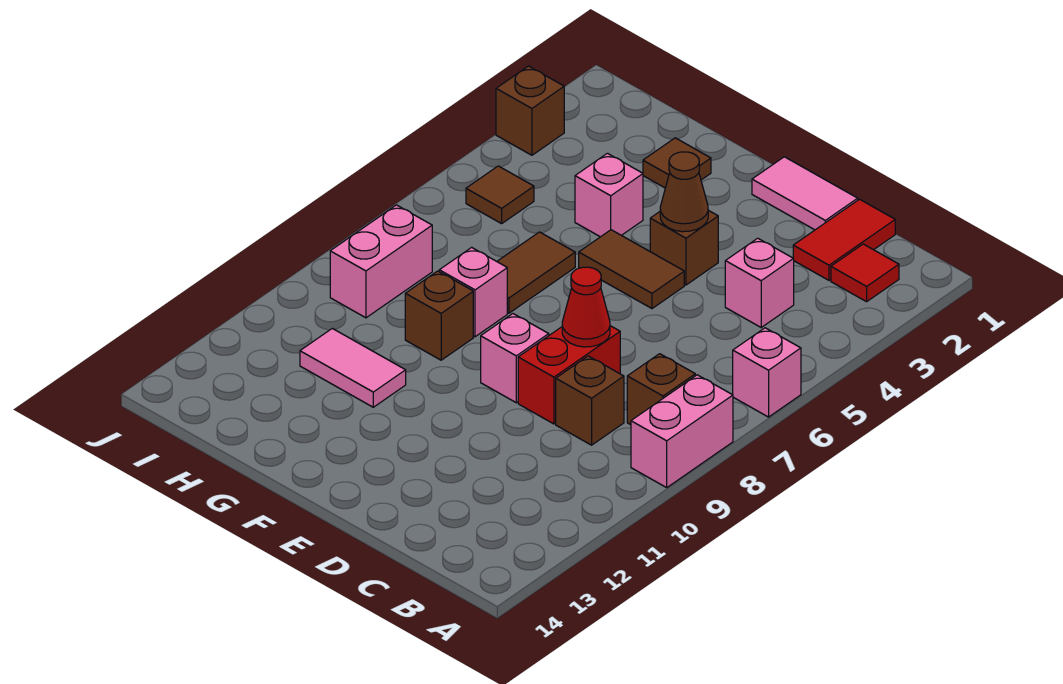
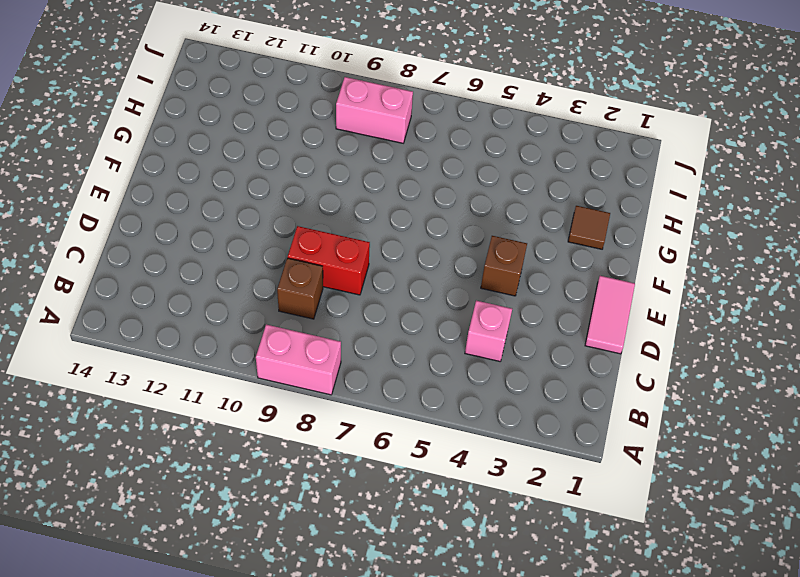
none -> pink brick A6 level 1
none -> red tile B2 level 1
none -> brown brick B8 level 1

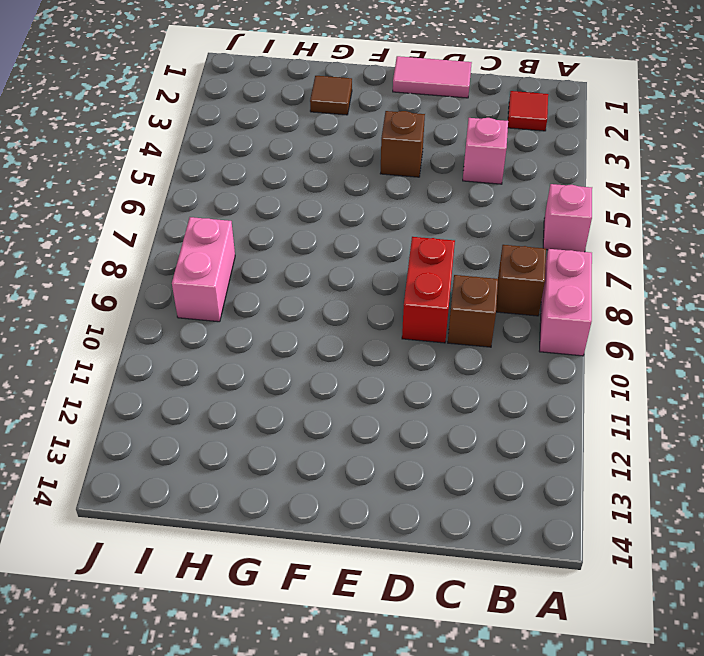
none -> red tile C1:C2 level 1
none -> brown tile E5:F5 level 1
none -> pink brick E9 level 1

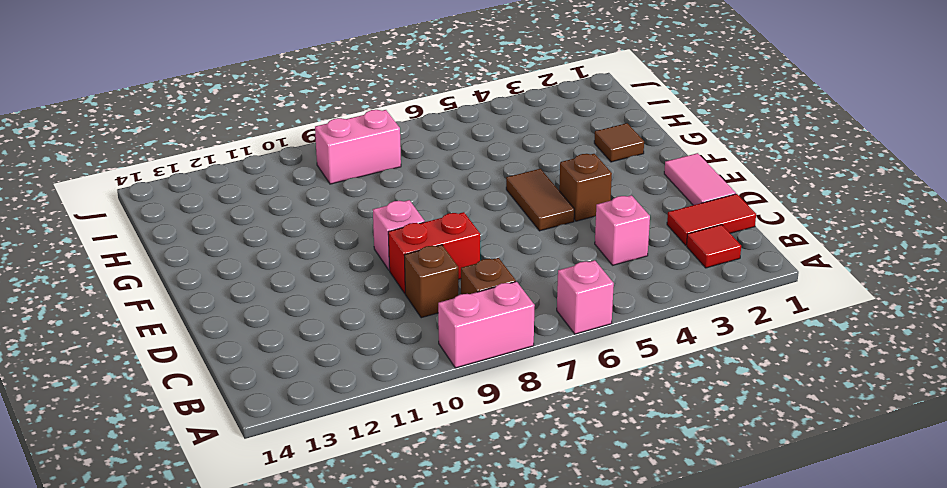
none -> pink brick G4 level 1
none -> brown tile G6:G7 level 1
none -> pink brick G8 level 1

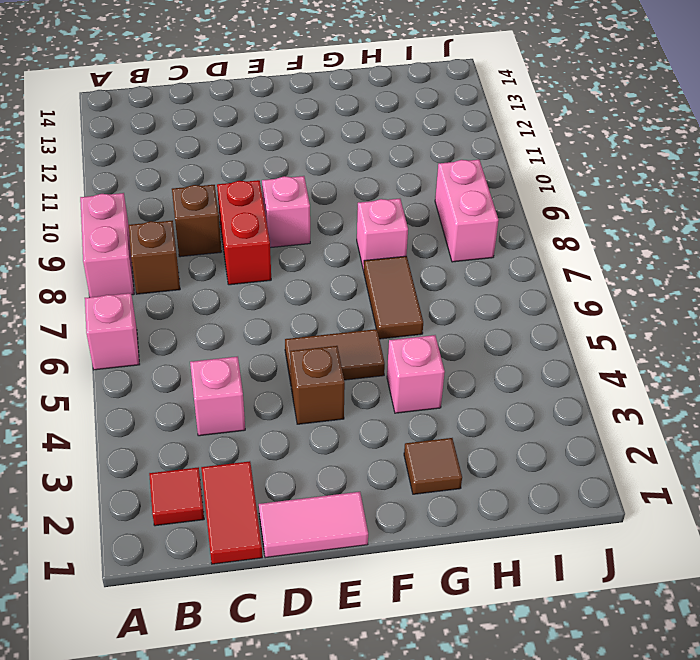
none -> brown brick G9 level 1
none -> pink tile G11:H11 level 1
none -> brown tile I5 level 1

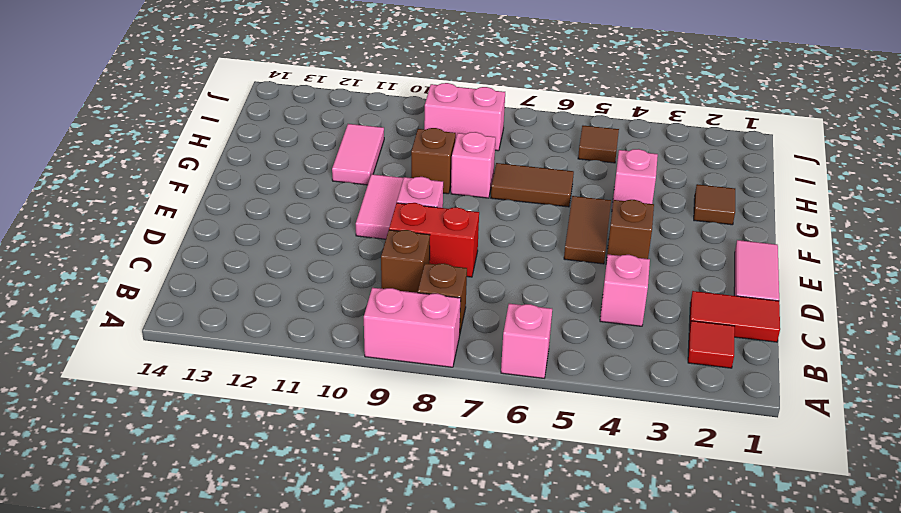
pink tile E10:F10 level 1 -> none
none -> brown brick J3 level 1
none -> red cone D8 level 2
none -> brown cone E4 level 2

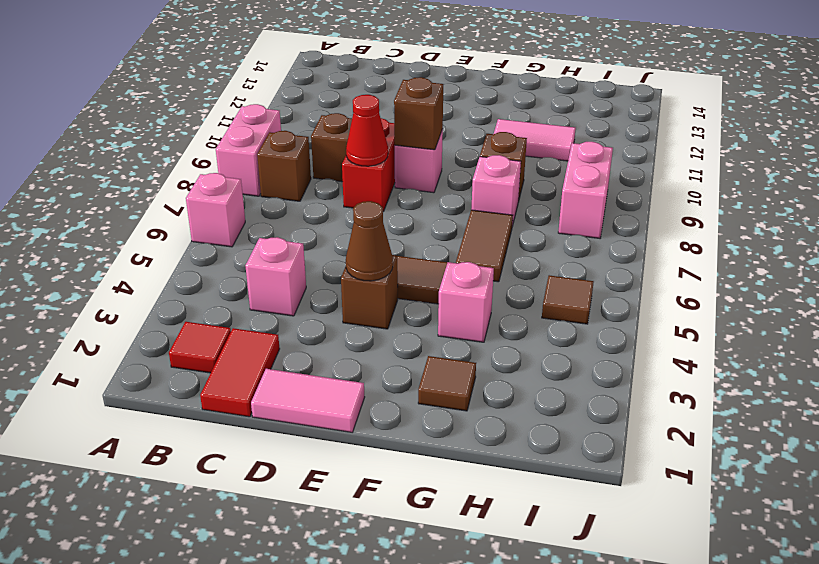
brown brick E9 level 2 -> brown brick J3 level 1

